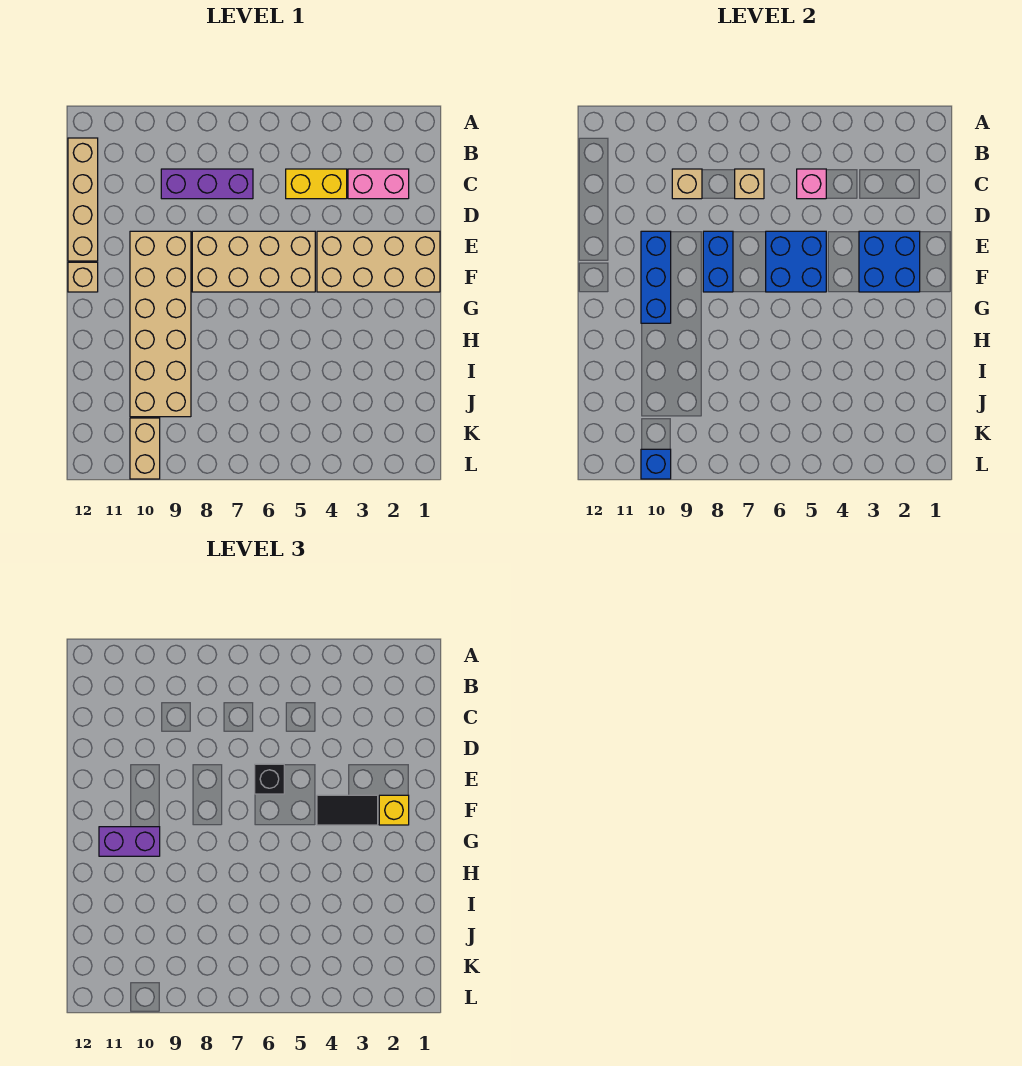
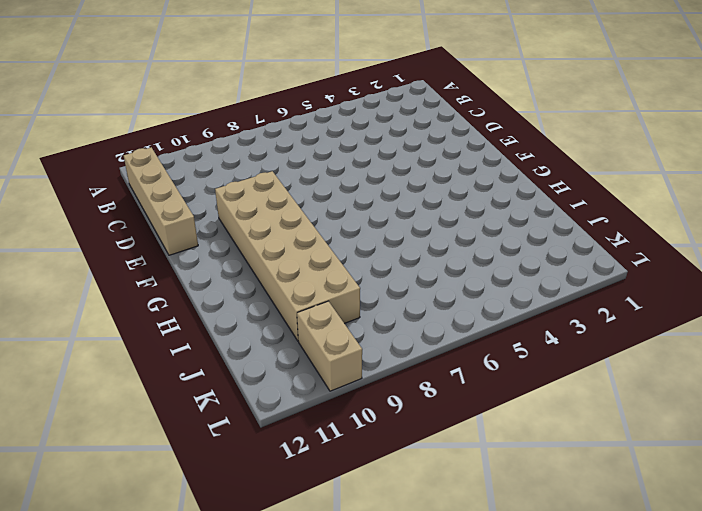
none -> pink brick C2:C3 level 1
none -> yellow brick C4:C5 level 1
none -> purple brick C7:C9 level 1

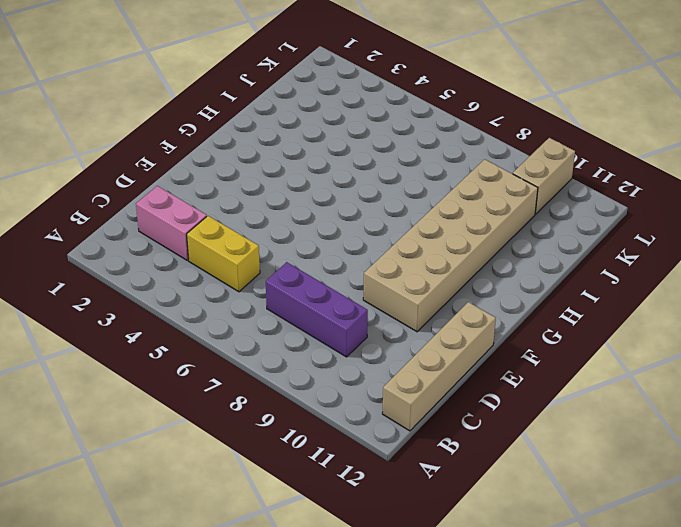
none -> tan brick E1:F4 level 1
none -> tan brick E5:F8 level 1
none -> tan brick F12 level 1

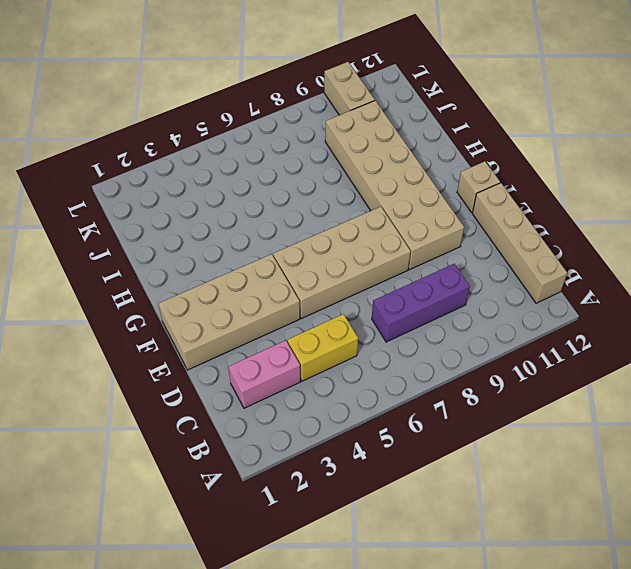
none -> pink brick C5 level 2
none -> tan brick C7 level 2
none -> tan brick C9 level 2

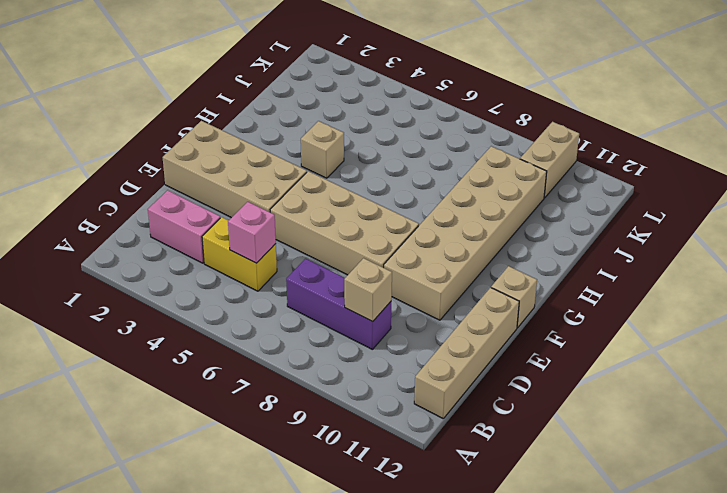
tan brick H4 level 1 -> tan brick C7 level 2
none -> blue brick E2:F3 level 2
none -> blue brick E5:F6 level 2
none -> blue brick E8:F8 level 2

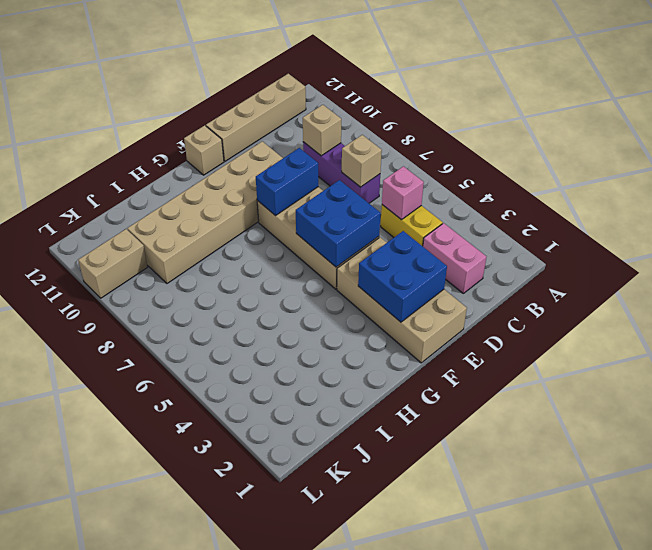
none -> blue brick E10:G10 level 2
none -> blue brick L10 level 2
none -> black brick E6 level 3

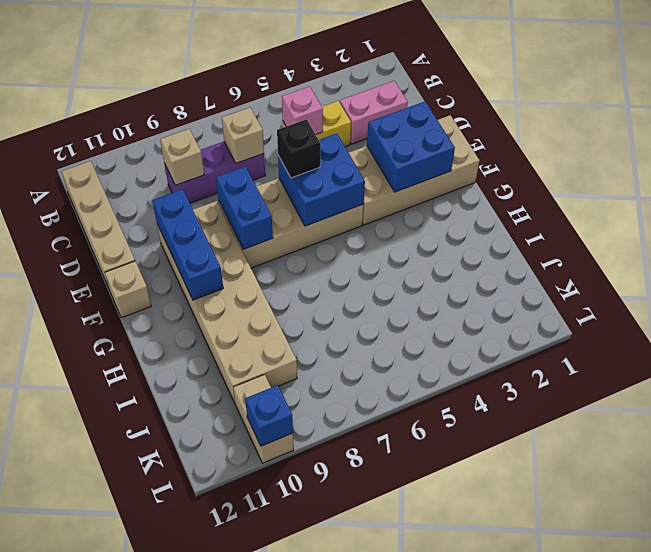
none -> yellow brick F2 level 3
none -> black tile F3:F4 level 3
none -> purple brick G10:G11 level 3

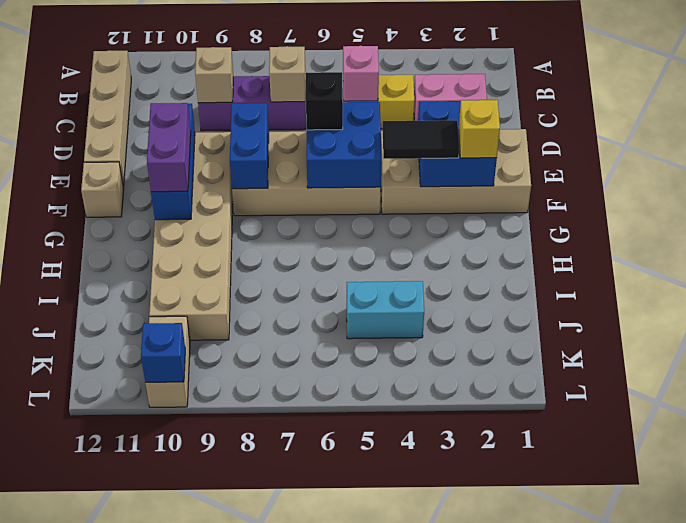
purple brick F10:G10 level 3 -> purple brick G10:G11 level 3
cyan brick J4:J5 level 1 -> none

